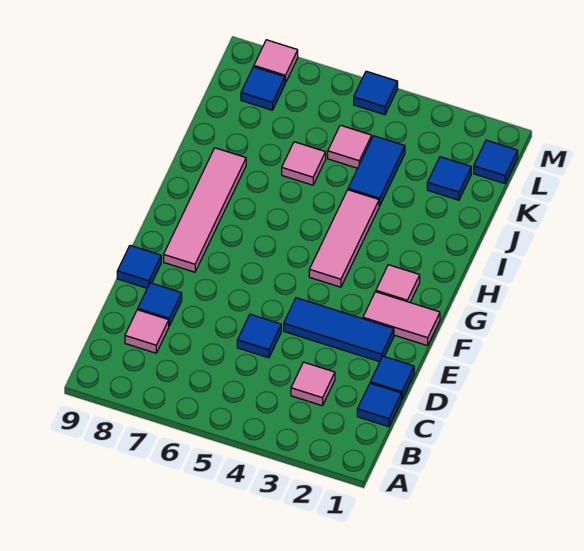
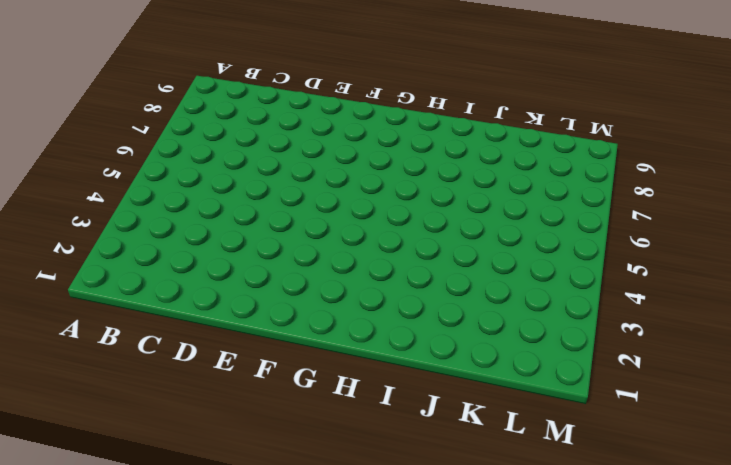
none -> blue tile C1 level 1
none -> pink tile C3 level 1
none -> pink tile C8 level 1

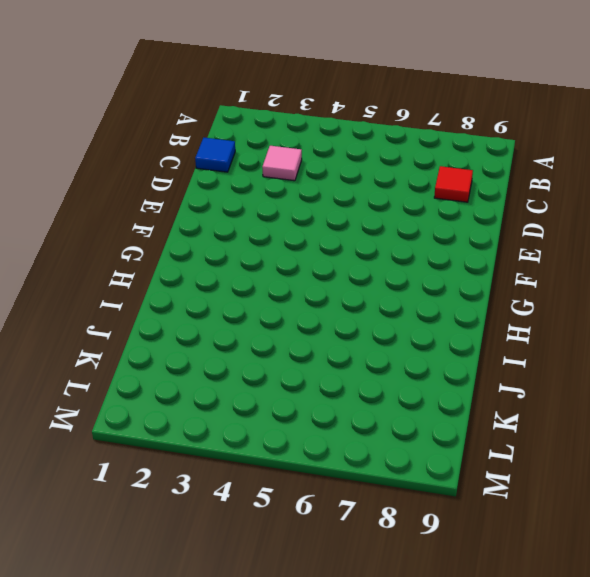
red tile C8 level 1 -> pink tile C8 level 1
none -> blue tile D1 level 1
none -> blue tile D5 level 1
none -> blue tile D8 level 1

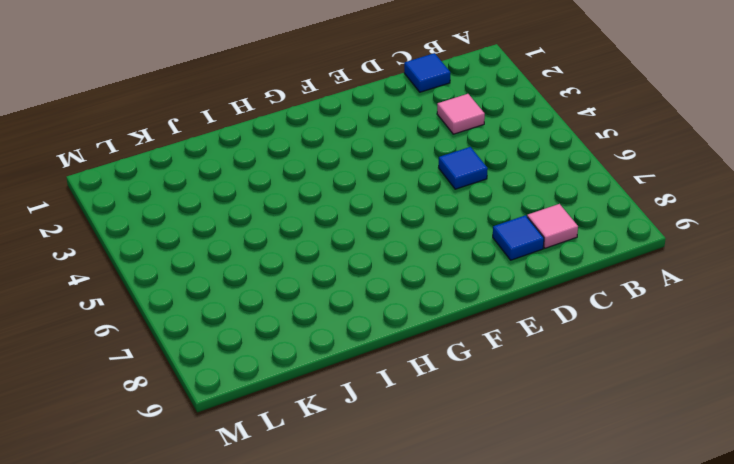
none -> blue tile D1 level 1
none -> blue tile E2:E4 level 1
none -> blue tile E9 level 1

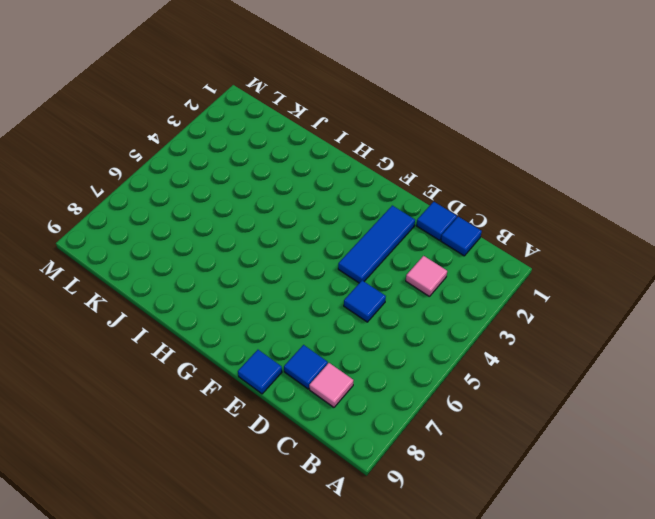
none -> pink tile F1:F2 level 1
none -> pink tile F8:I8 level 1
none -> pink tile G2 level 1

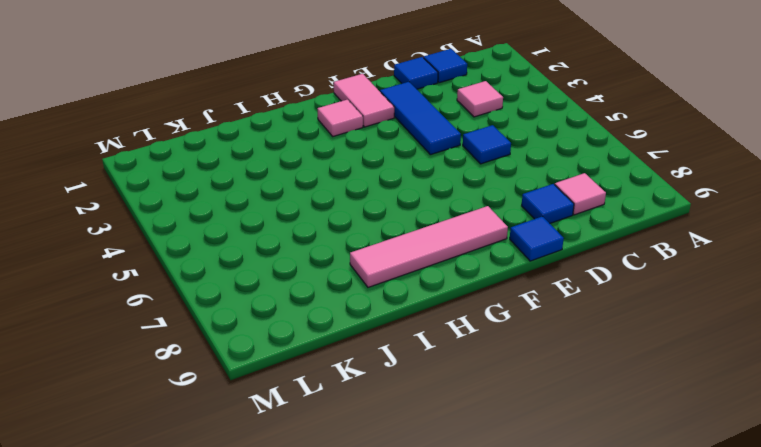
none -> pink tile G4:I4 level 1
none -> blue tile J4:K4 level 1
none -> pink tile J6 level 1

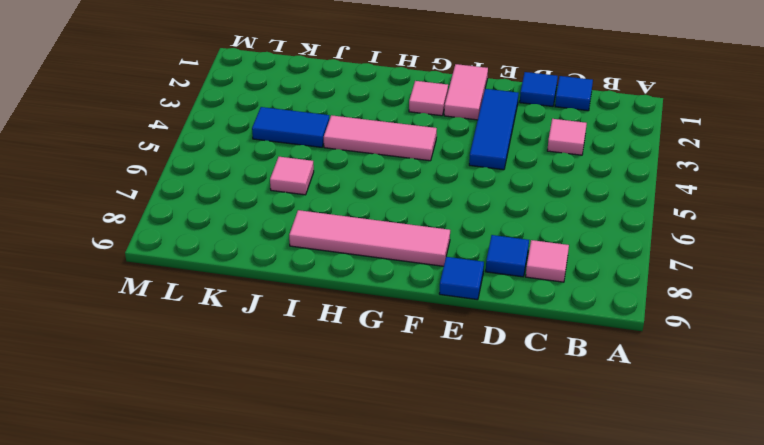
none -> blue tile D5 level 1
none -> blue tile K2 level 1
none -> pink tile K5 level 1

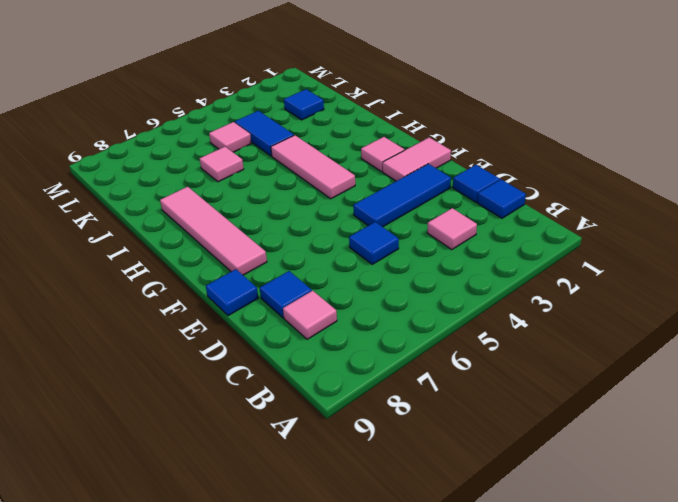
none -> blue tile L1 level 1
none -> blue tile L8 level 1
none -> blue tile M5 level 1

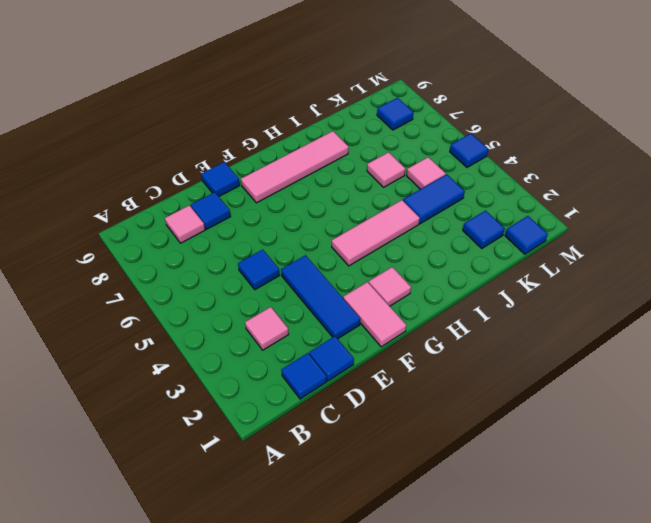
none -> pink tile M8 level 1

